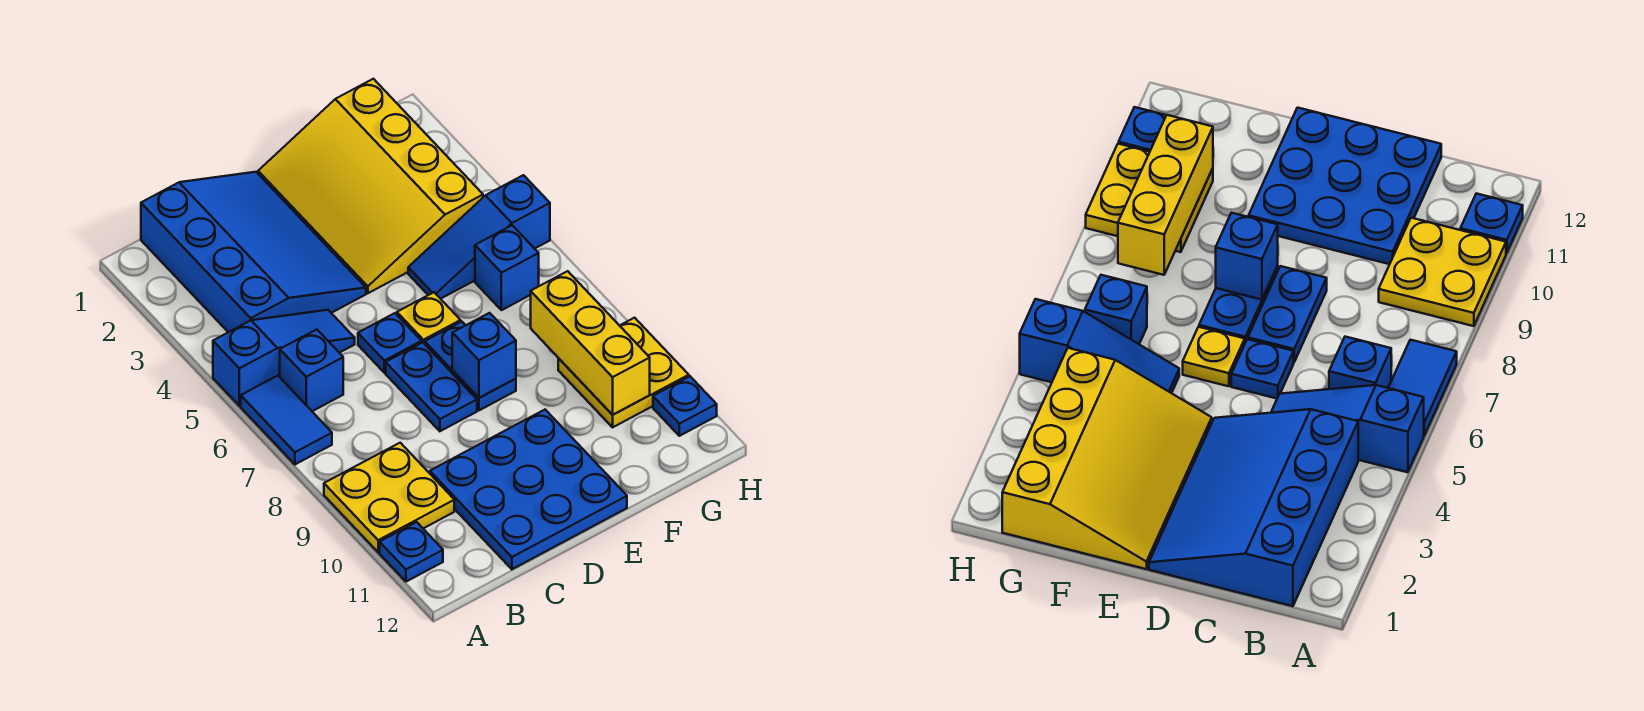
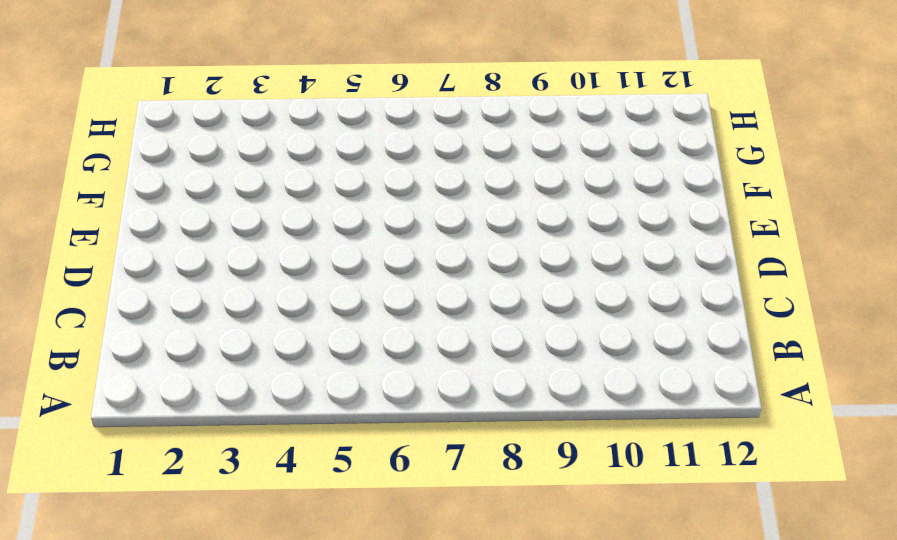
none -> blue slope A5:C5 level 1 top A
none -> blue tile A6:A7 level 1
none -> yellow plate A9:B10 level 1

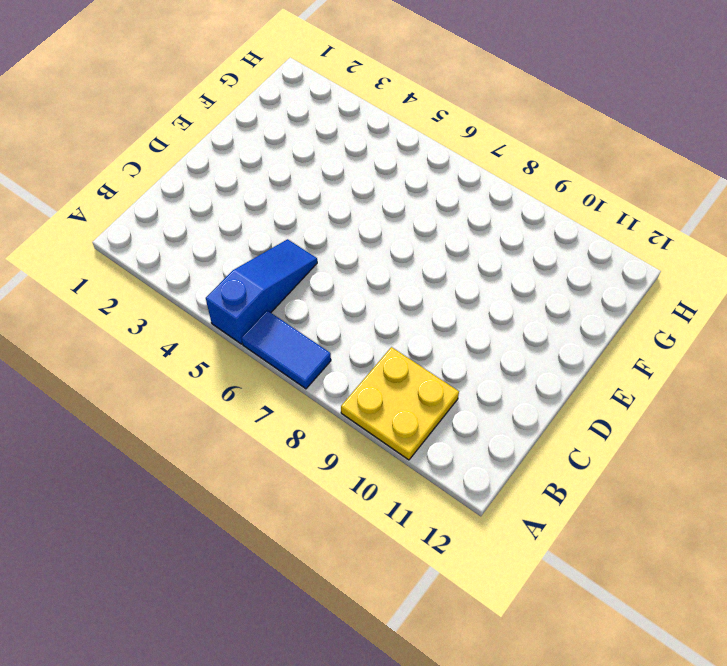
none -> blue plate A11 level 1
none -> blue slope B1:D4 level 1 top B
none -> blue brick B6 level 1

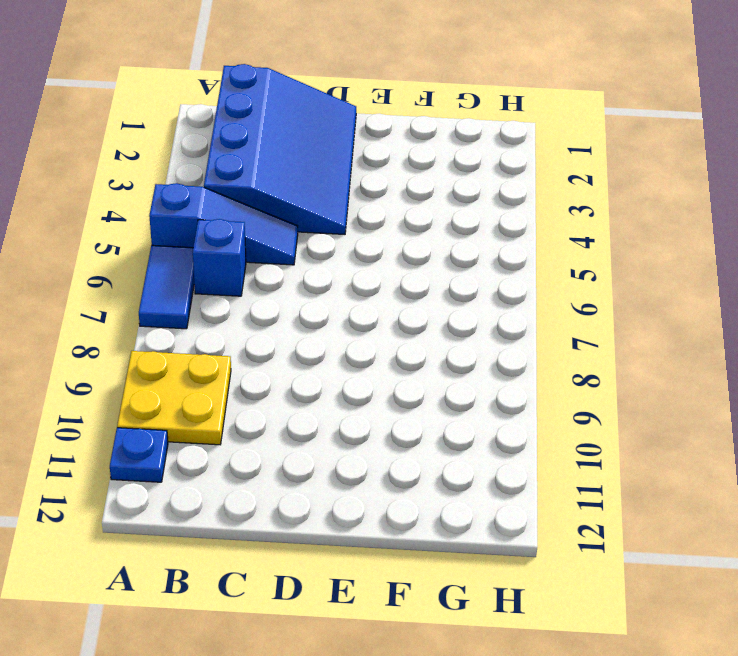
none -> blue plate C10:E12 level 1
none -> blue plate D6 level 1
none -> blue plate D7:D8 level 1

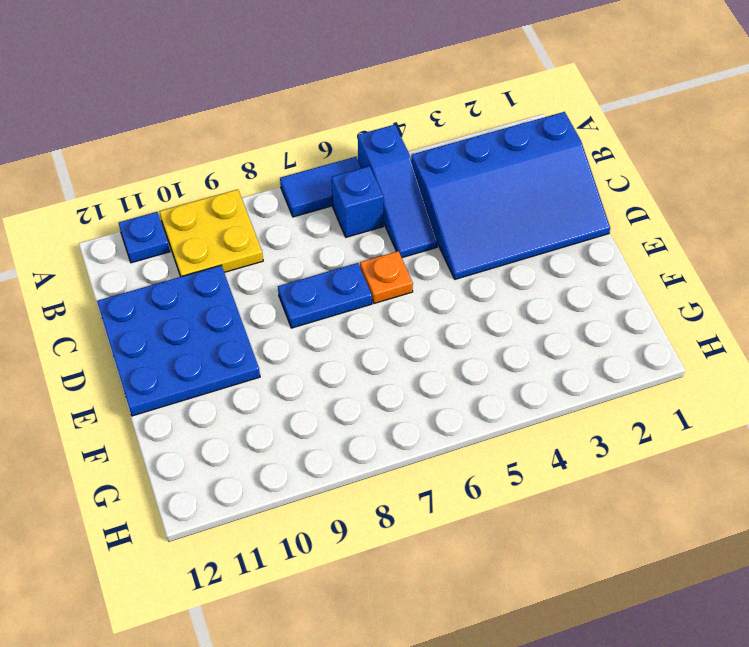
orange plate D6 level 1 -> blue plate D6 level 1
none -> yellow slope E1:G4 level 1 top G
none -> yellow plate E6 level 1
none -> blue plate E7:E8 level 1

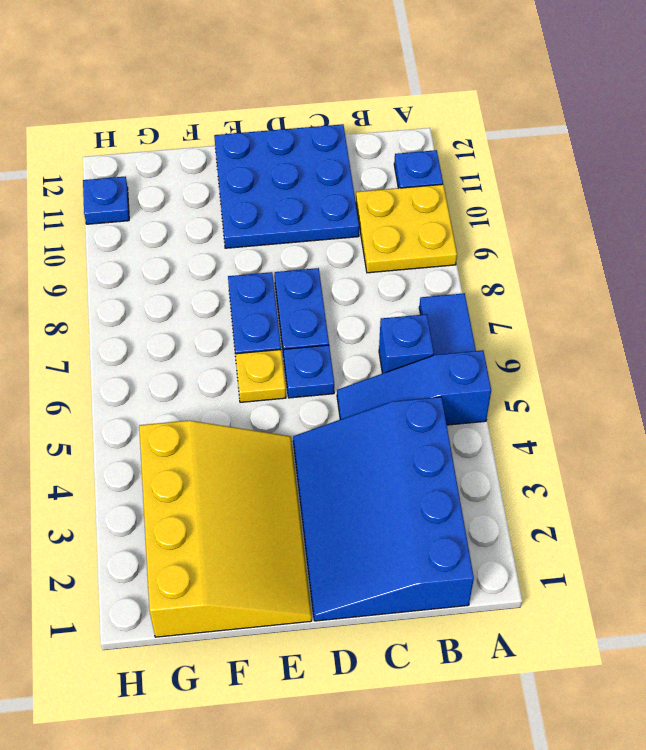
none -> blue slope F5:H5 level 1 top H
none -> blue brick G6 level 1
none -> yellow plate G9:H10 level 1

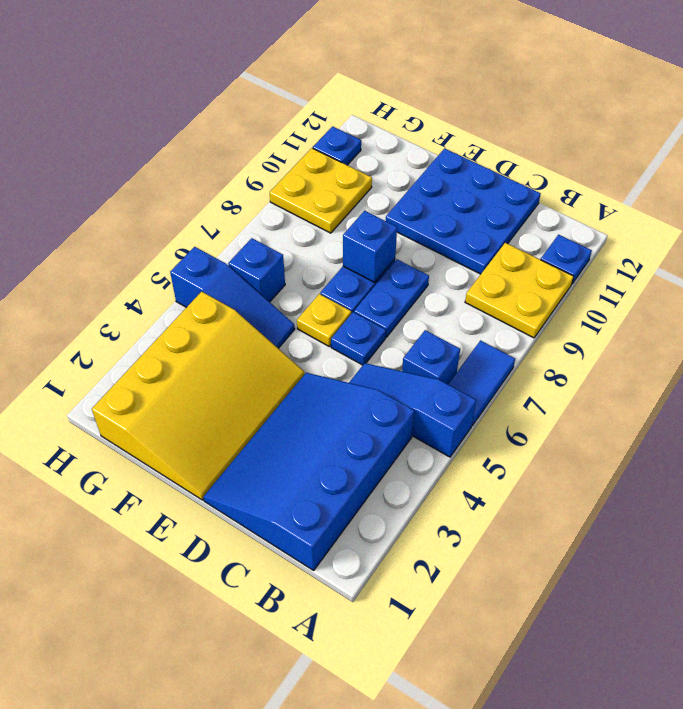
none -> yellow brick G8:G10 level 2

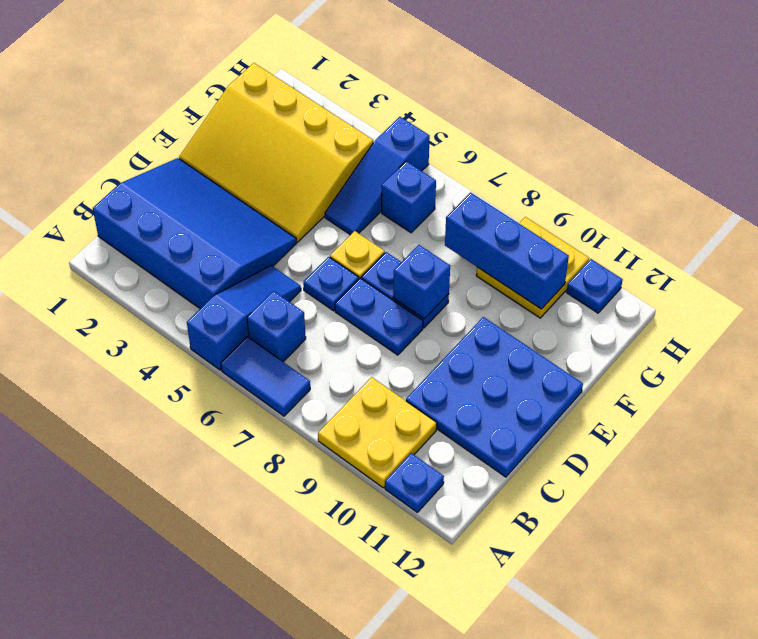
blue brick G8:G10 level 2 -> yellow brick G8:G10 level 2

